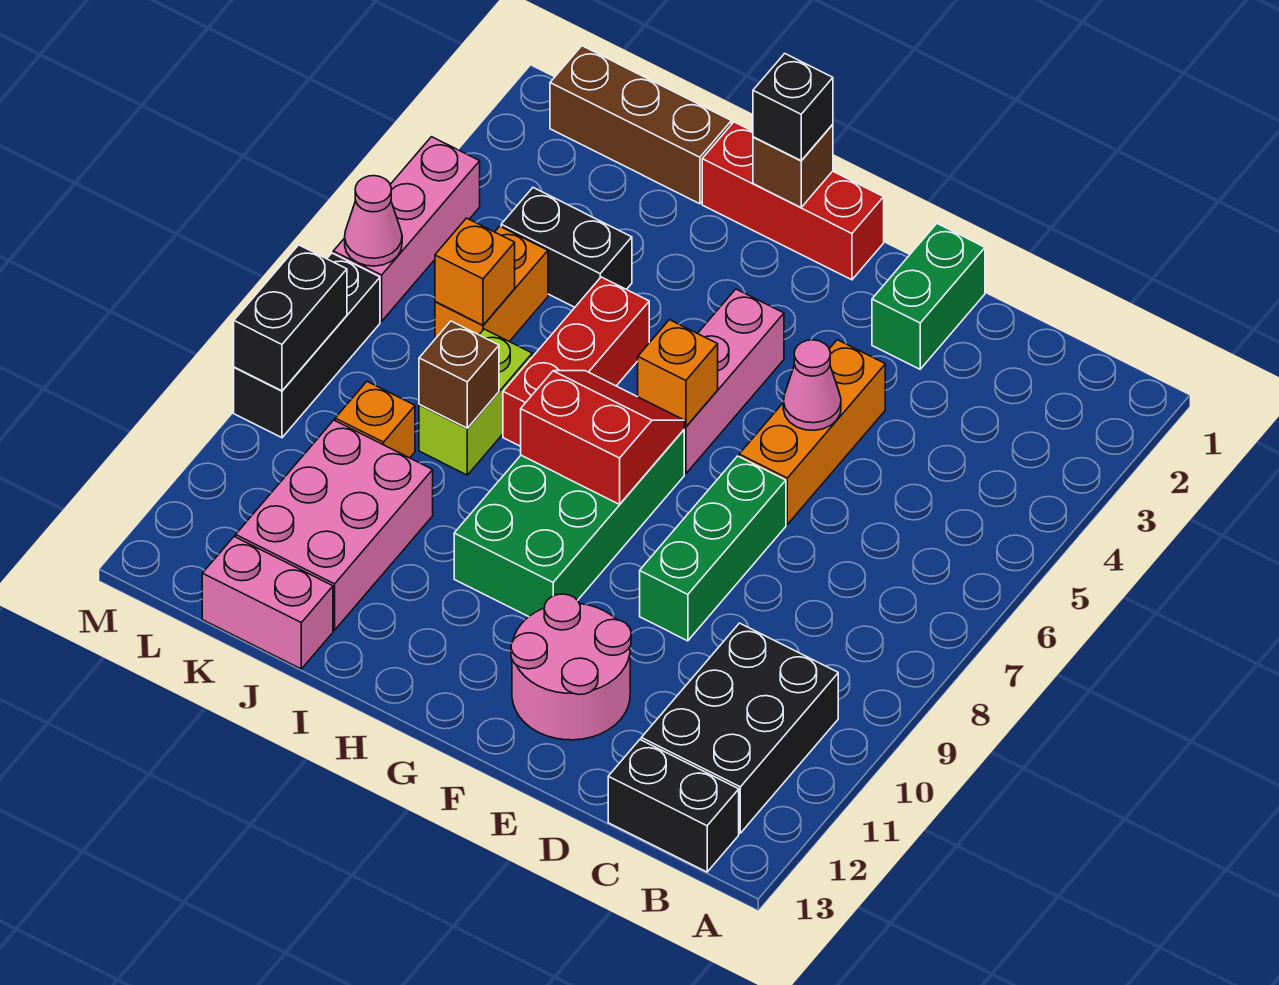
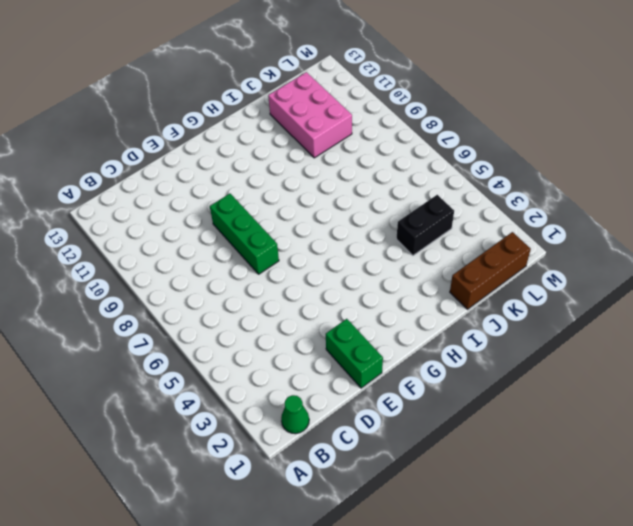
green cone B1 level 1 -> none
none -> black brick B10:C12 level 1
none -> black brick B13:C13 level 1
none -> orange brick E4:E6 level 1

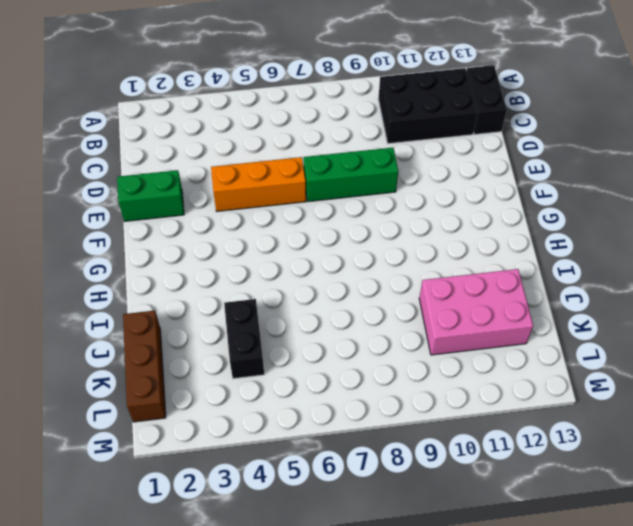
none -> pink round brick E11:F12 level 1
none -> red brick G1:I1 level 1
none -> pink brick G4:G6 level 1

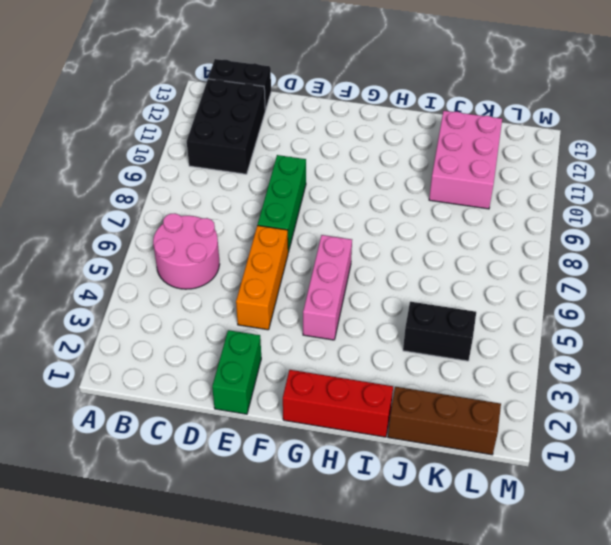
pink round brick B5:C6 level 1 -> pink round brick E11:F12 level 1
none -> green brick G7:H10 level 1
none -> red brick I5:I7 level 1
none -> lime brick J7:J8 level 1

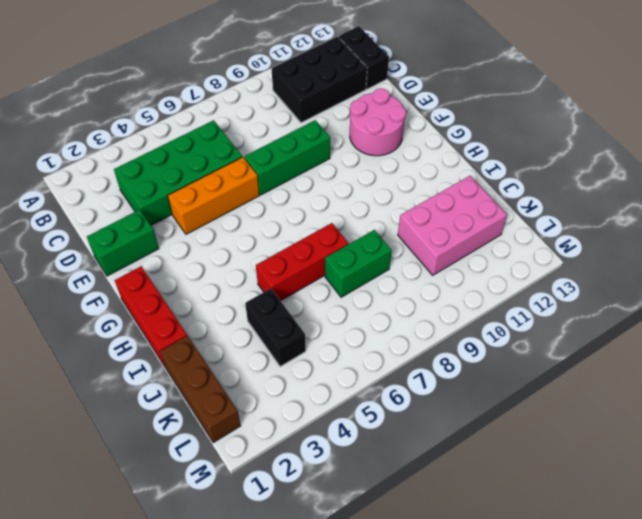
green brick C3:D6 level 1 -> green brick G7:H10 level 1
green brick J7:J8 level 1 -> lime brick J7:J8 level 1
none -> pink brick G4:G6 level 1
none -> pink brick J13:K13 level 1
none -> orange brick K5:K6 level 1

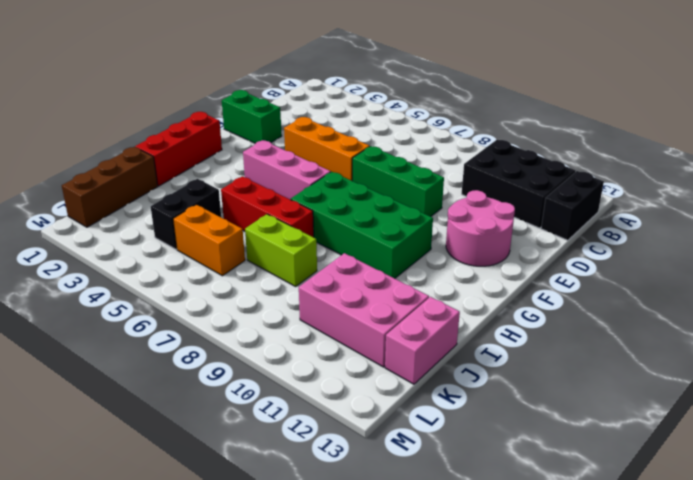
none -> orange brick K9 level 1
none -> pink brick M4:M6 level 1
none -> black brick M7:M9 level 1

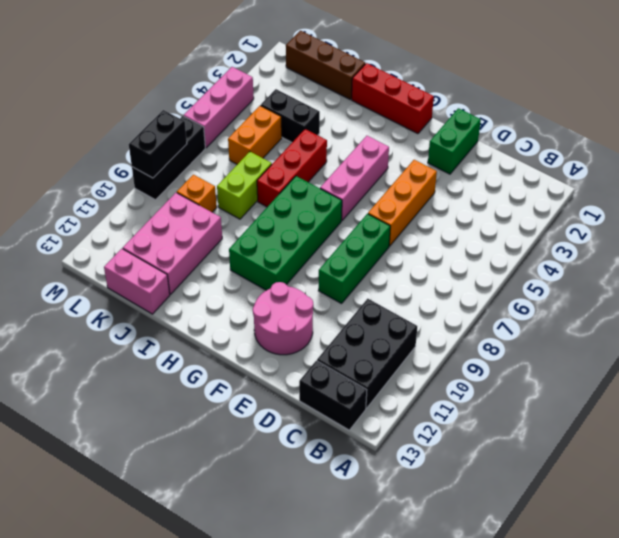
none -> pink cone E5 level 2
none -> orange brick G6 level 2
none -> red slope G7:H8 level 2 top 8

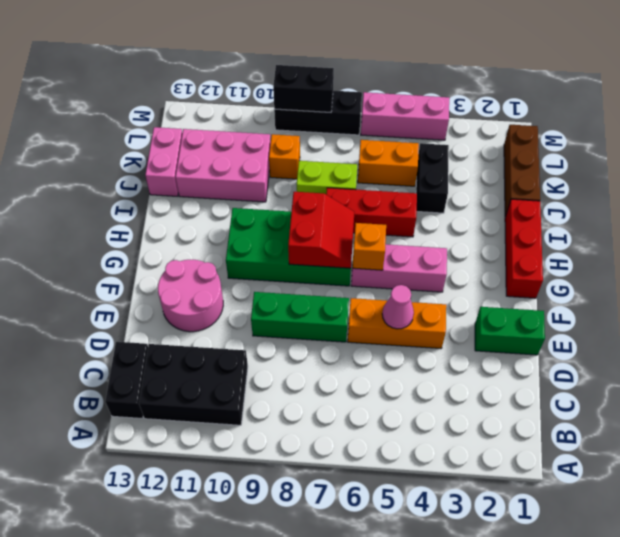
none -> brown brick H1 level 2
none -> brown brick J8 level 2
none -> orange brick K6 level 2

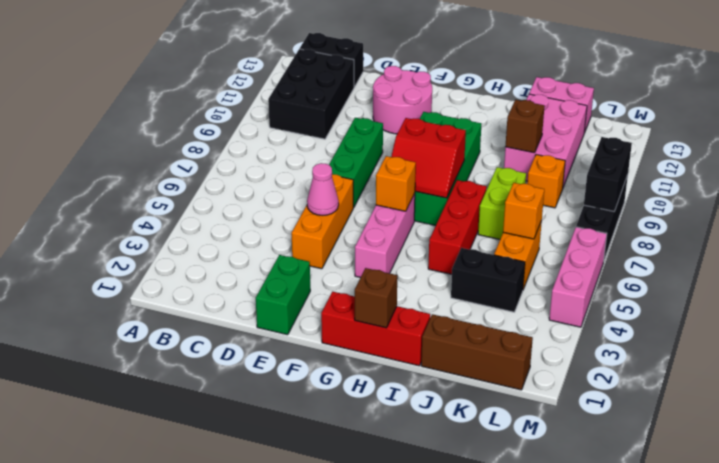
brown brick J10 level 2 -> brown brick J8 level 2
none -> pink cone M6 level 2
none -> black brick H1 level 3

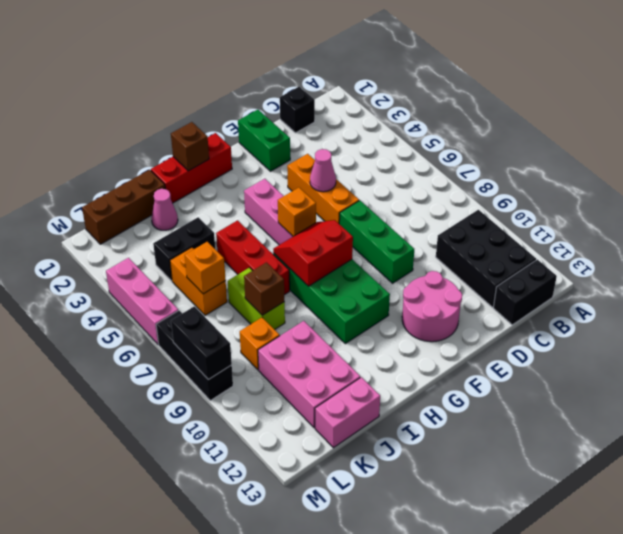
black brick C1 level 1 -> black brick H1 level 3
pink cone J2 level 1 -> pink cone M6 level 2

